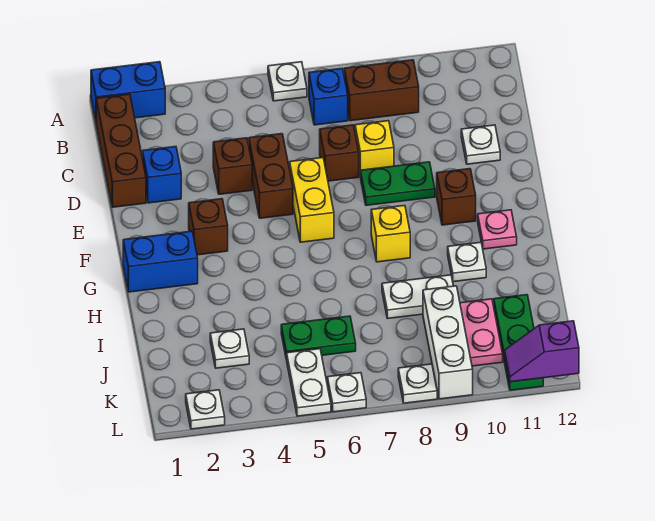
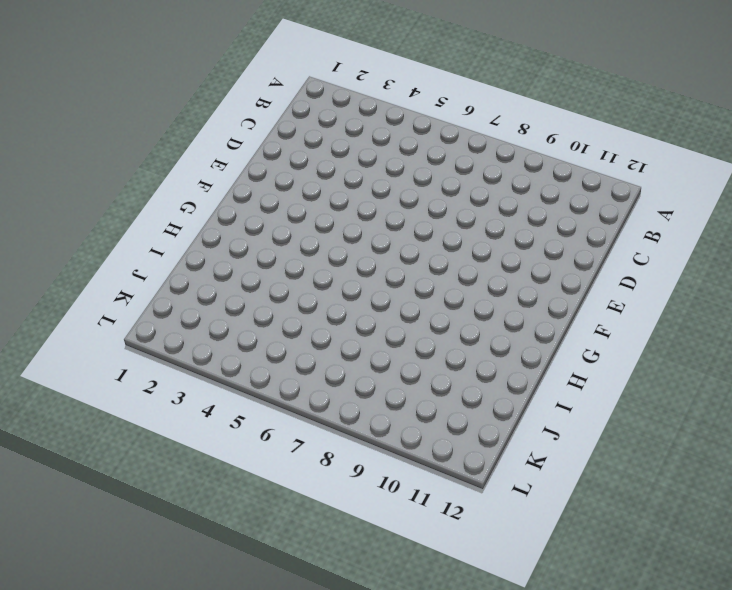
none -> blue brick A1:A2 level 1
none -> white plate A6 level 1
none -> brown brick B1:D1 level 1
none -> blue brick B7 level 1

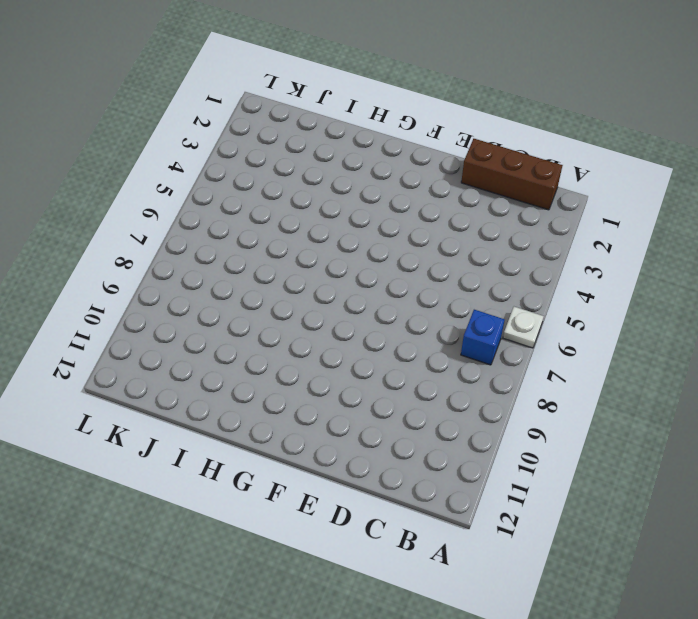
none -> blue brick A1:A2 level 1
none -> brown brick B8:B9 level 1
none -> blue brick D2 level 1
none -> brown brick D4 level 1

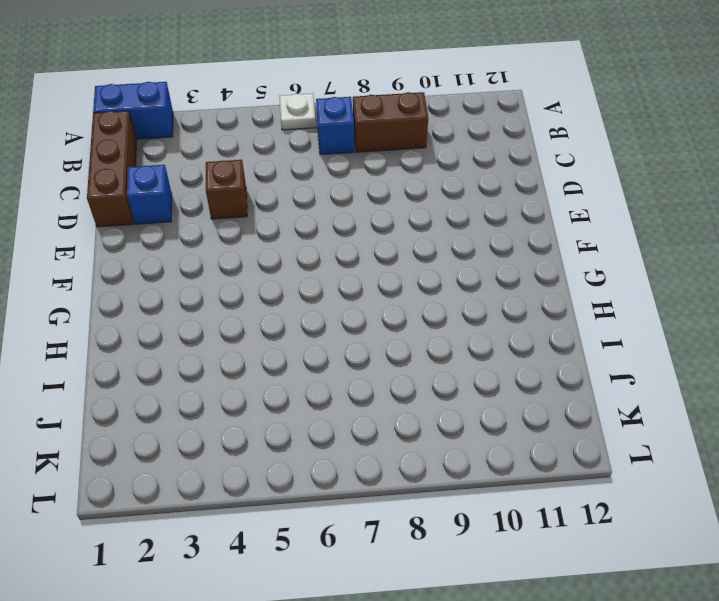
none -> brown brick D5:E5 level 1
none -> brown brick D7 level 1
none -> yellow brick D8 level 1
none -> white plate D11 level 1

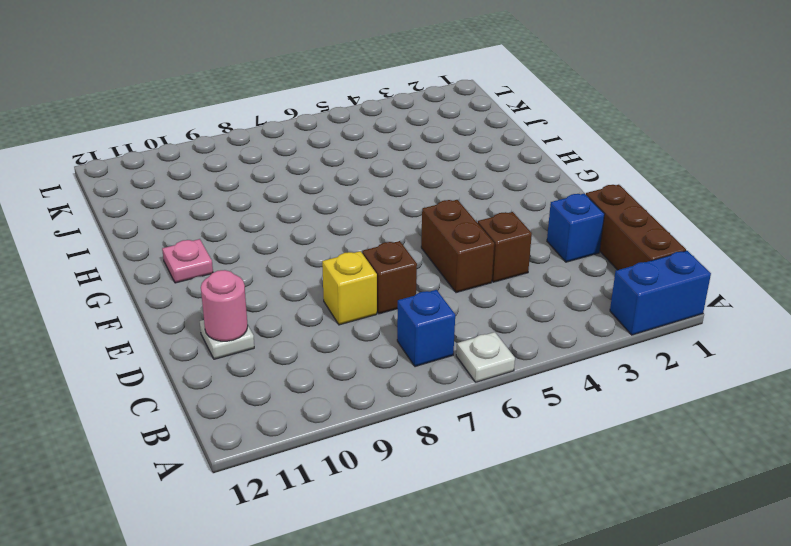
pink round brick D11 level 2 -> none
none -> brown brick B8:B9 level 1
none -> yellow brick E6:F6 level 1
none -> green plate E8:E9 level 1
none -> brown brick F3 level 1

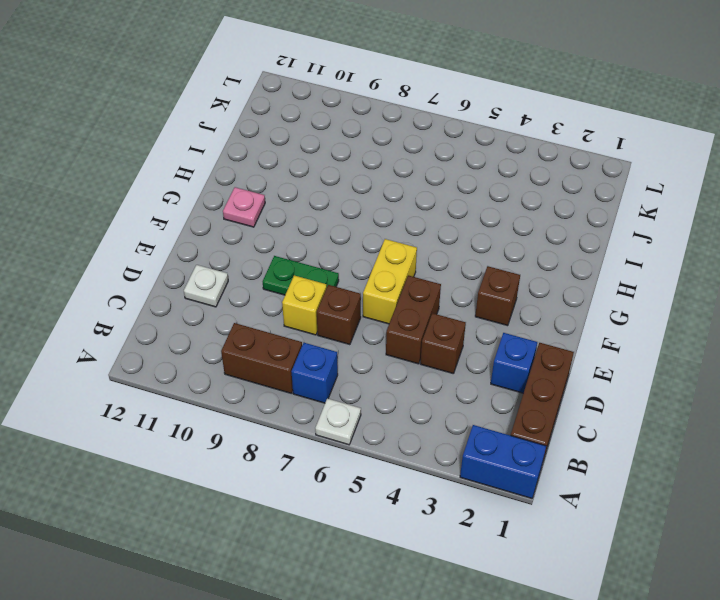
none -> brown brick F10 level 1
none -> blue brick G1:G2 level 1
none -> yellow brick G8 level 1
none -> white plate H10 level 1

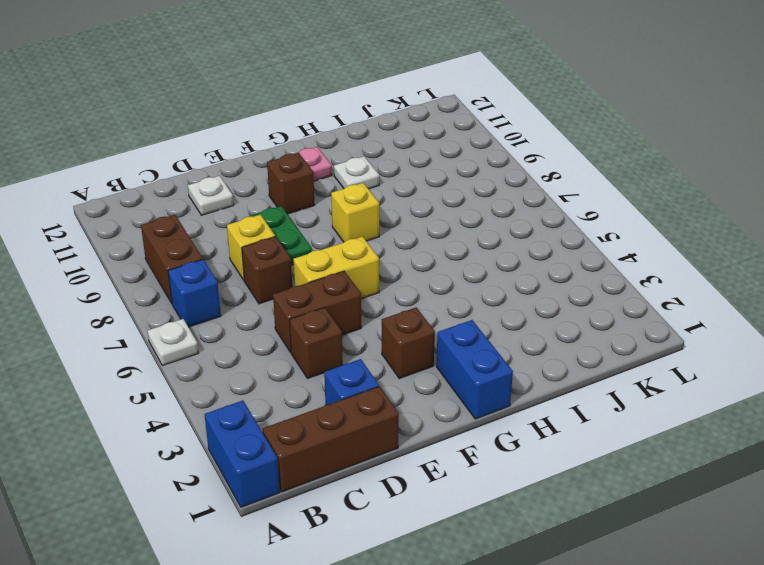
none -> white plate I8:I9 level 1
none -> white plate J3 level 1
none -> green plate J5:J6 level 1
none -> white brick J9:L9 level 1

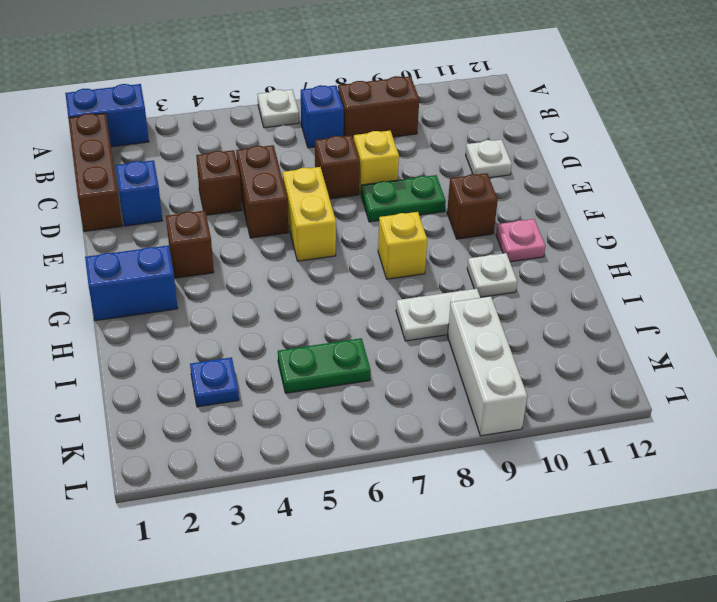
blue plate J3 level 1 -> white plate J3 level 1
none -> pink plate J10:K10 level 1
none -> green plate J11:L11 level 1
none -> white plate K5:L5 level 1
none -> white plate L2 level 1

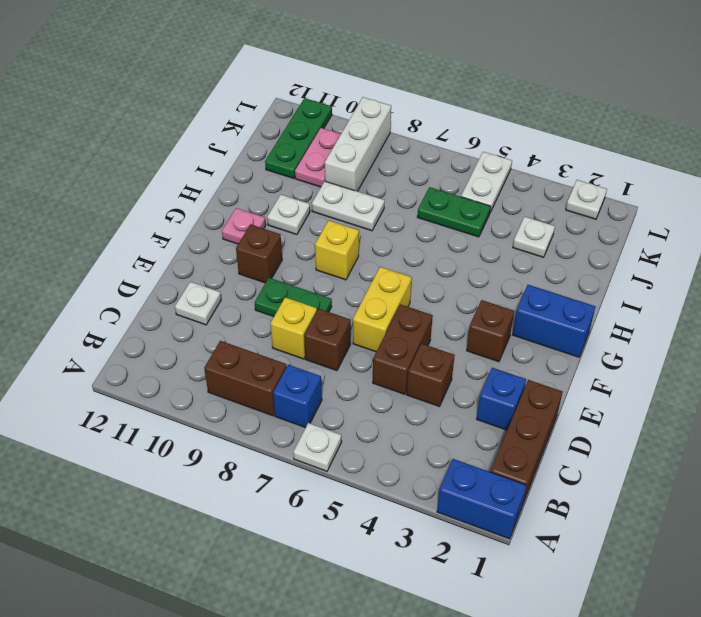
none -> white plate L6 level 1
none -> white plate L8 level 1
none -> purple slope L11:L12 level 2 top 12

